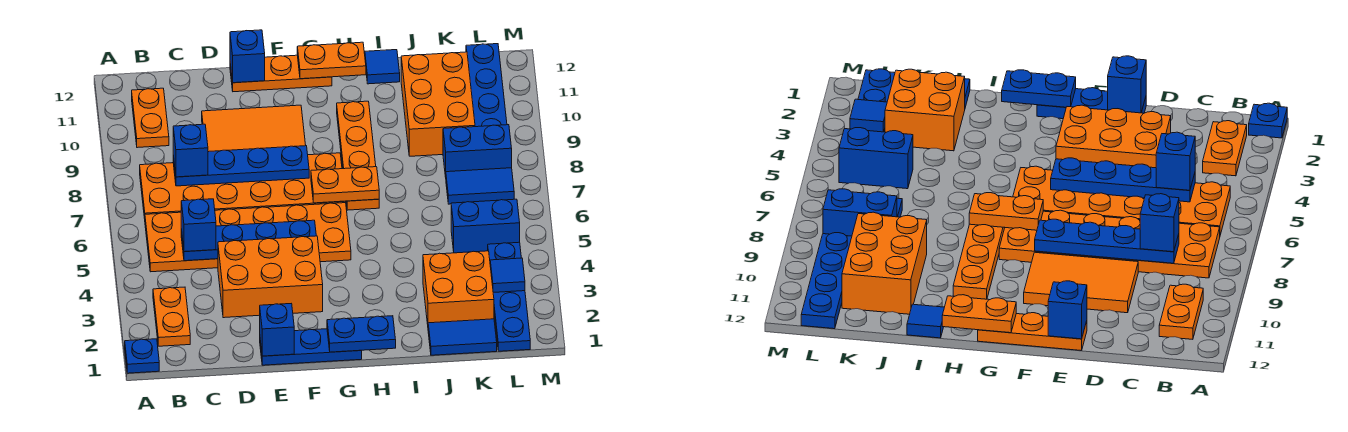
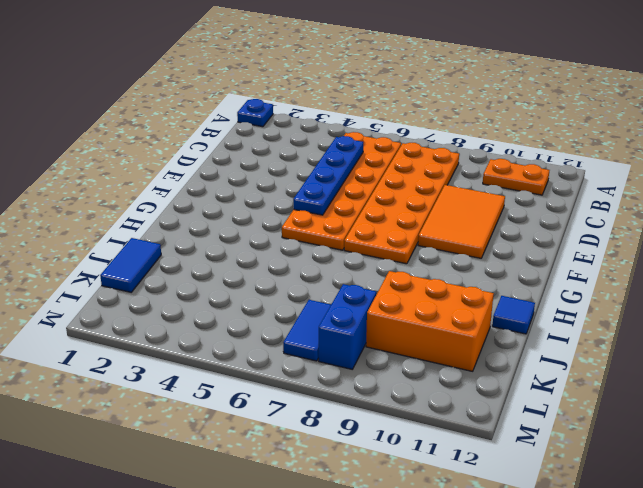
none -> orange plate B2:B3 level 1
none -> orange brick D3:F4 level 1
none -> blue plate E1:G1 level 1

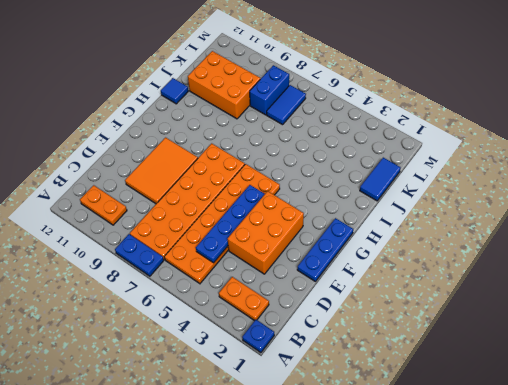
blue plate A7:A8 level 1 -> blue plate G1:H1 level 2
none -> orange plate E12:G12 level 1
none -> orange plate H7:H10 level 1
none -> orange brick J2:K3 level 1

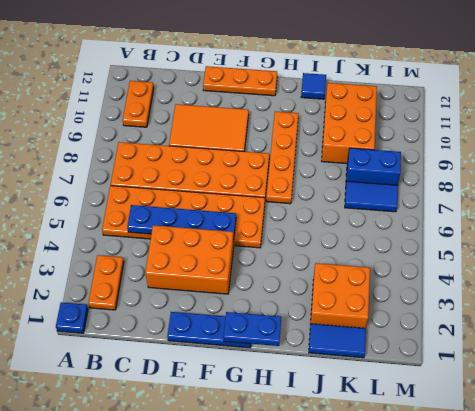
none -> blue brick K5:L5 level 1
none -> blue plate L1:L4 level 1
none -> blue plate L9:L12 level 1

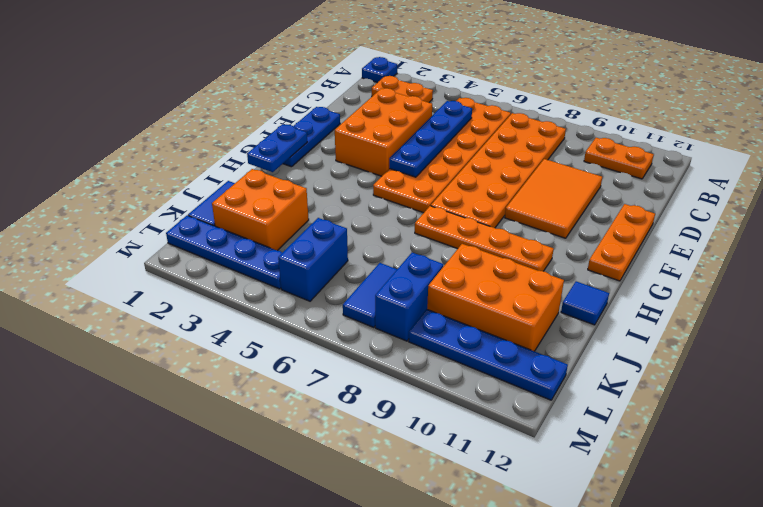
none -> blue plate C8:F8 level 2
none -> blue brick E1 level 2
none -> blue brick E12 level 2

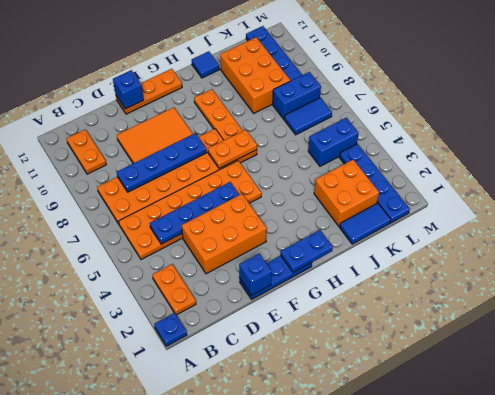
none -> orange plate G12:H12 level 2
none -> blue tile L3 level 2
none -> blue brick C5 level 3

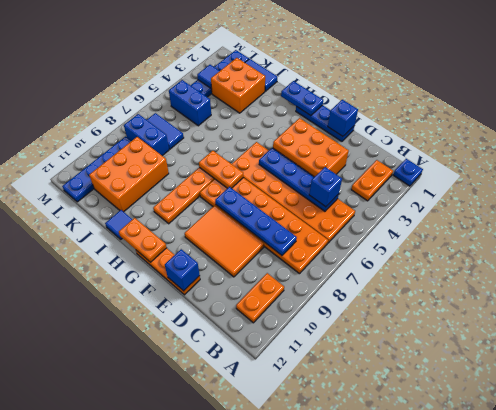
none -> blue brick C8 level 3

